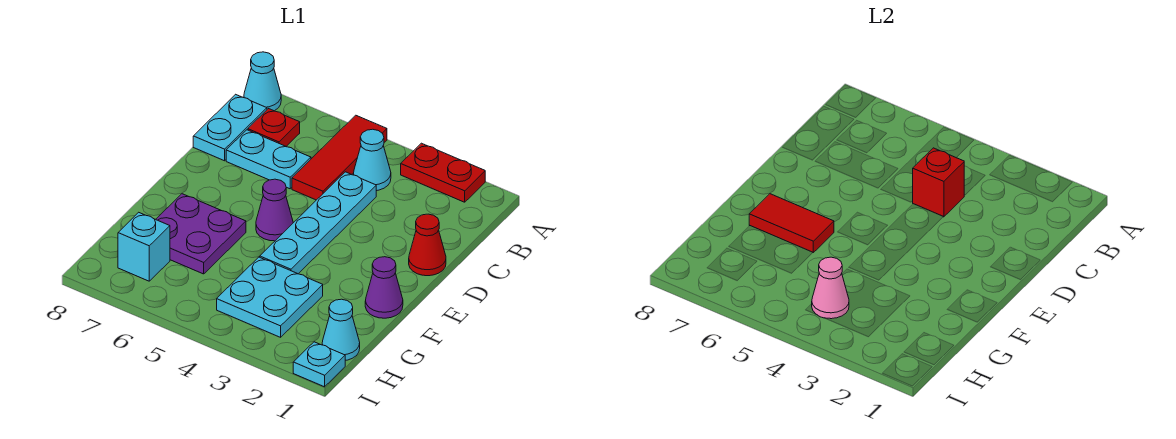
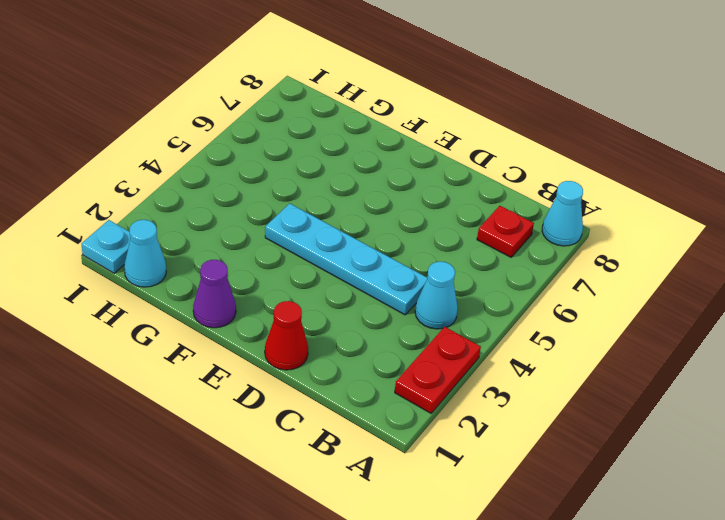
none -> red tile A5:C5 level 1
none -> cyan plate B8:C8 level 1
none -> cyan plate C6:C7 level 1

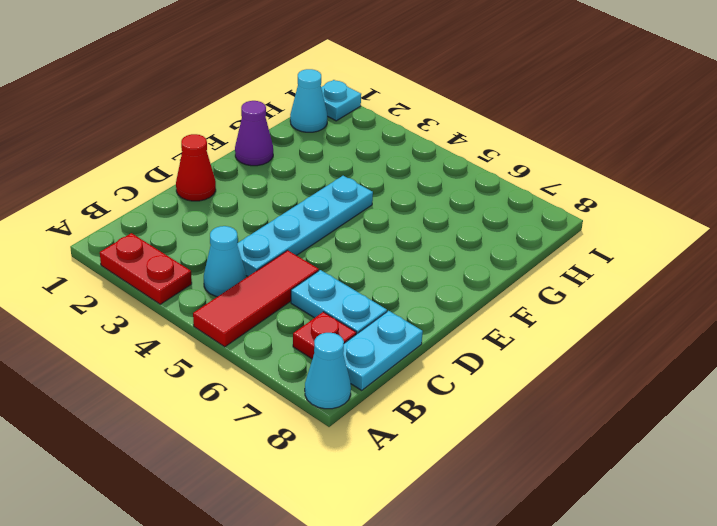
none -> purple cone E5 level 1
none -> purple plate F6:G7 level 1
none -> cyan plate G3:H4 level 1

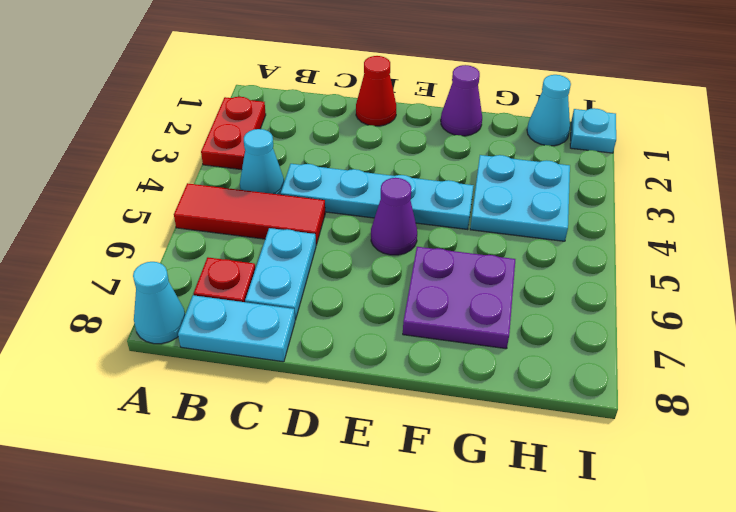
none -> cyan brick H7 level 1
none -> red brick C4 level 2
none -> red tile F6:F7 level 2

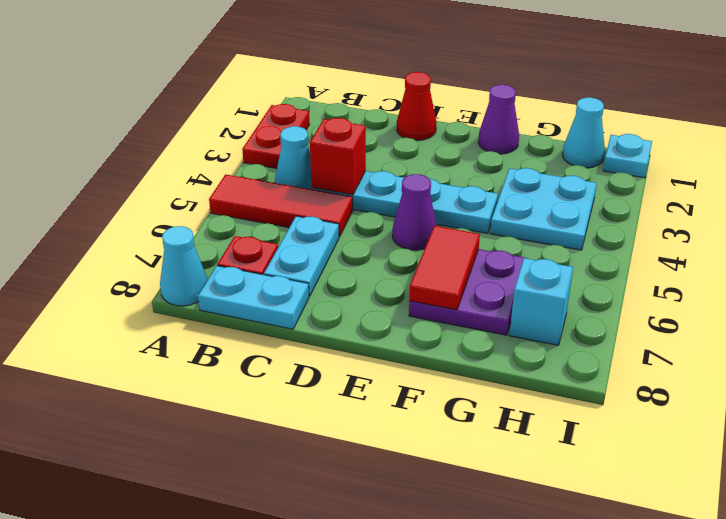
none -> pink cone H4 level 2

